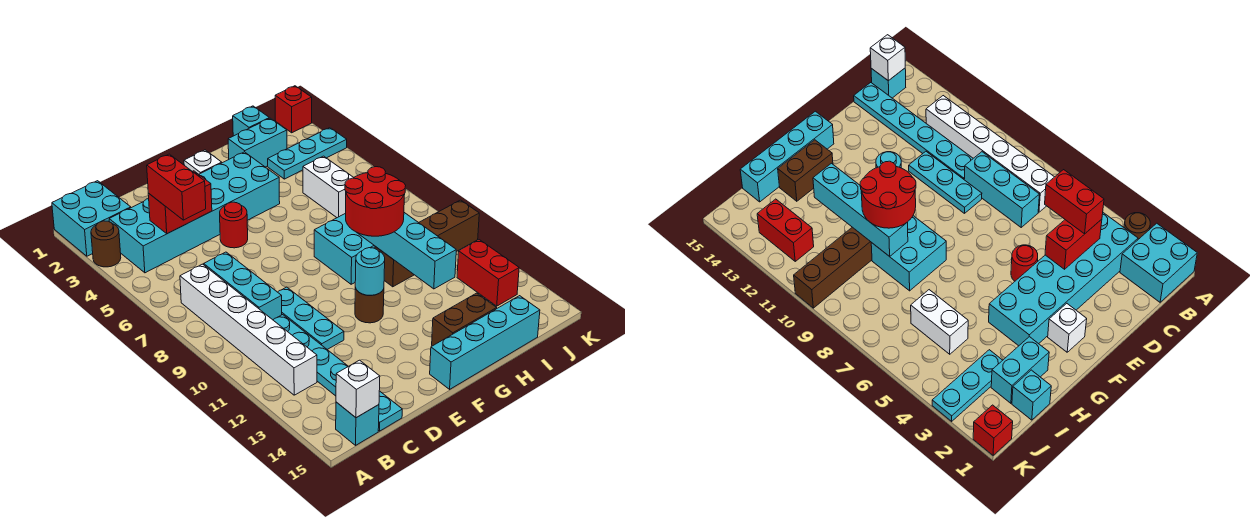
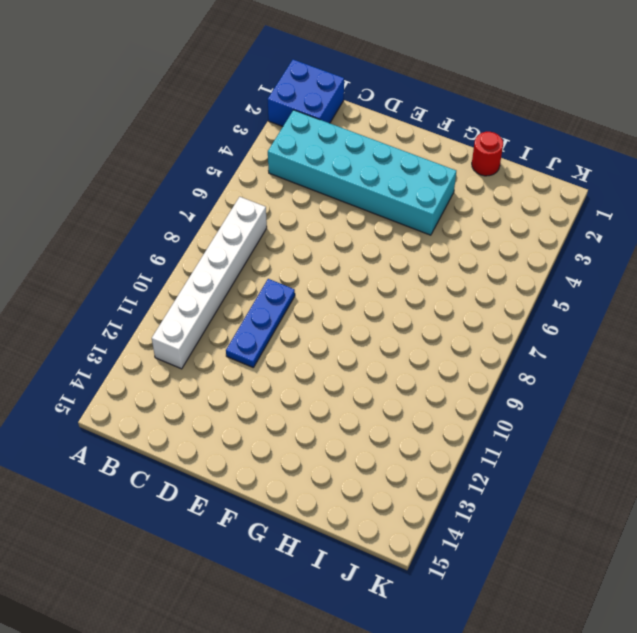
blue brick A1:B2 level 1 -> cyan brick A1:B2 level 1
blue plate D9:D11 level 1 -> cyan plate D9:D11 level 1
red round brick H1 level 1 -> red round brick E5 level 1
none -> brown round brick A3 level 1
none -> cyan brick B15 level 1
none -> cyan brick C7:C9 level 1

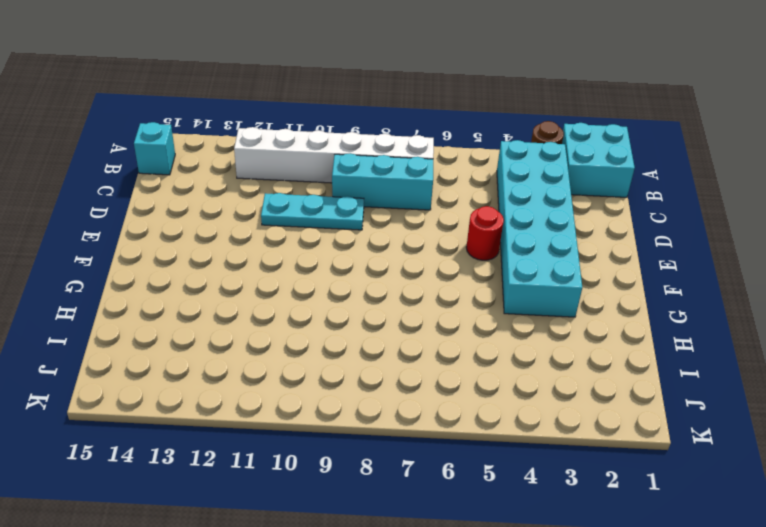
none -> cyan plate C10:C15 level 1
none -> white brick F2 level 1
none -> brown round brick F11 level 1

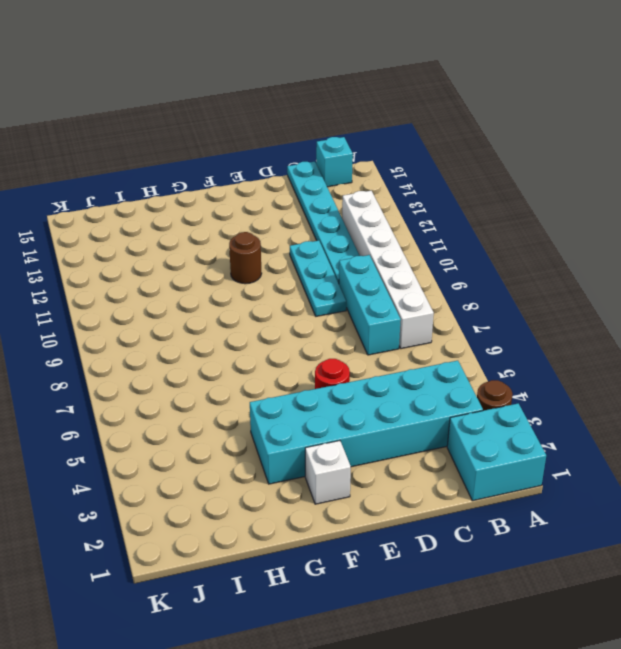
none -> cyan brick F15:I15 level 1
none -> cyan brick G8:H9 level 1
none -> brown brick G14:H14 level 1

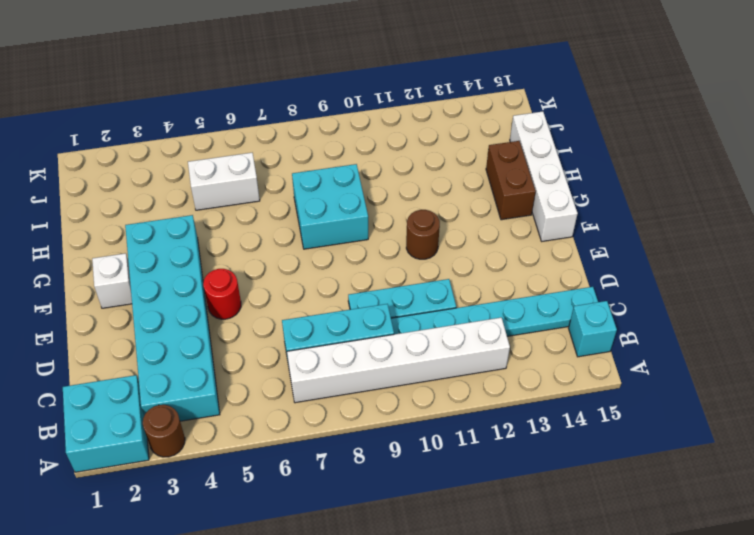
white brick F15:I15 level 1 -> cyan brick F15:I15 level 1
none -> cyan brick H2:I2 level 1
none -> brown brick H10:K10 level 1
none -> cyan brick I1 level 1

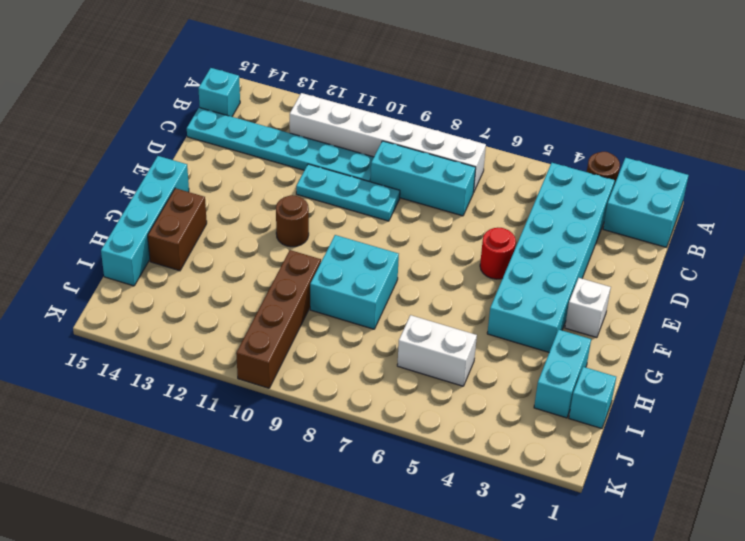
none -> cyan plate I3:K3 level 1
none -> red brick J12:J13 level 1
none -> red brick K1 level 1

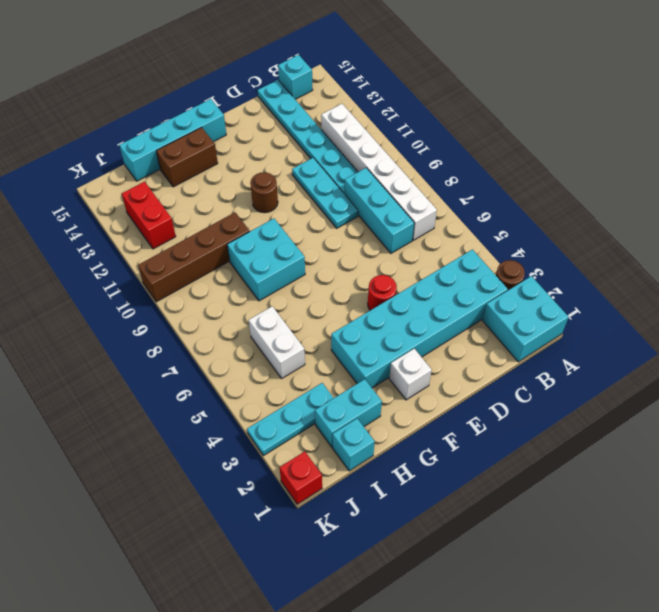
none -> white brick B15 level 2
none -> red brick C4:D4 level 2
none -> cyan round brick F11 level 2

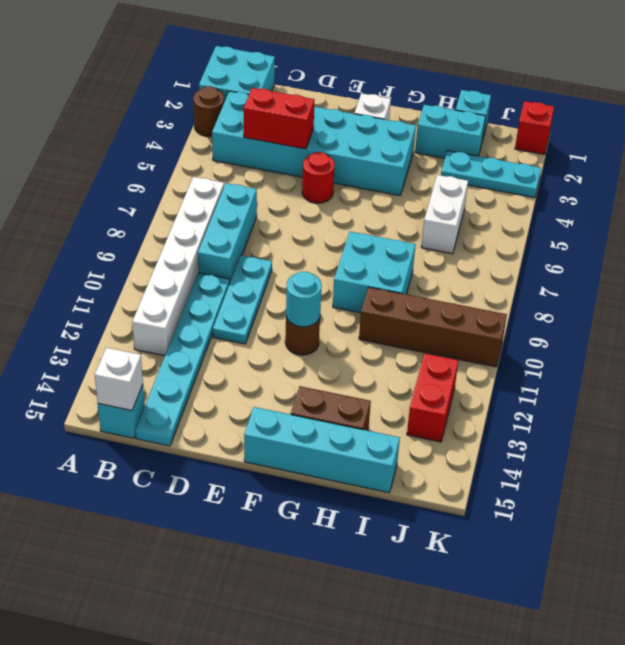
none -> cyan brick H9:H12 level 2
none -> red brick C4:C5 level 3
none -> red round brick G9:H10 level 3

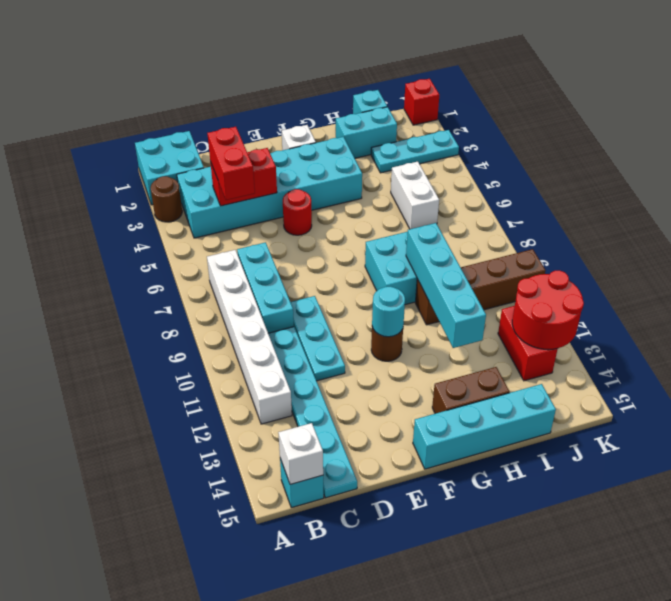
red round brick J12:K13 level 2 -> red round brick G9:H10 level 3

